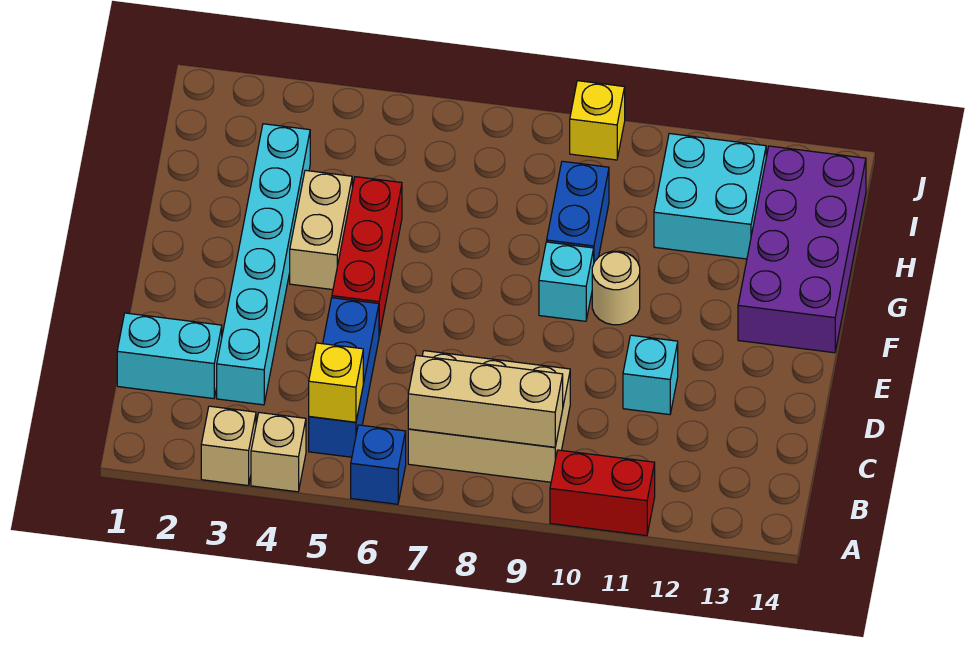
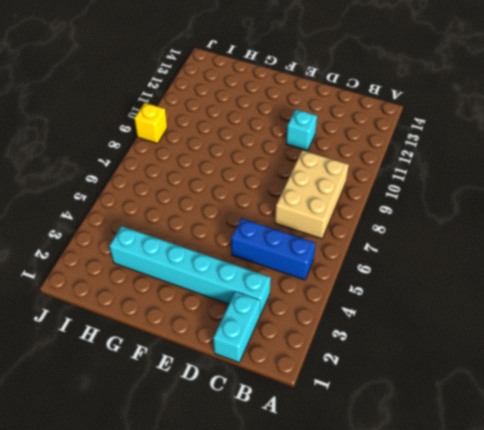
none -> tan brick A3 level 1
none -> tan brick A4 level 1
none -> blue brick A6 level 1

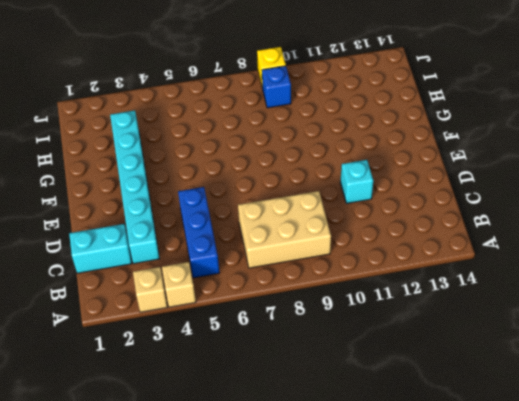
blue brick I9 level 1 -> blue brick A6 level 1
none -> red brick A10:A11 level 1
none -> red brick E5:G5 level 1
none -> tan brick F4:G4 level 1

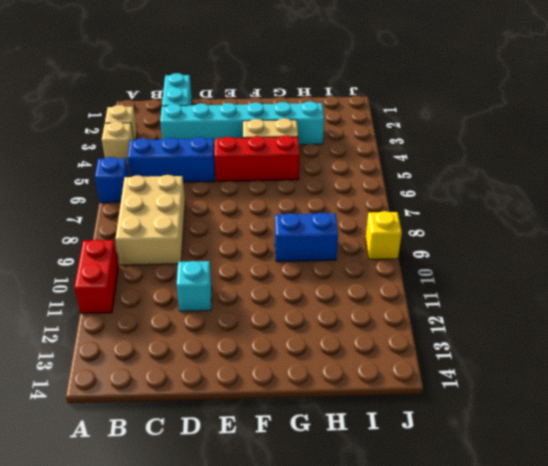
none -> cyan brick F9 level 1
none -> tan round brick F10 level 1
none -> purple brick F13:I14 level 1

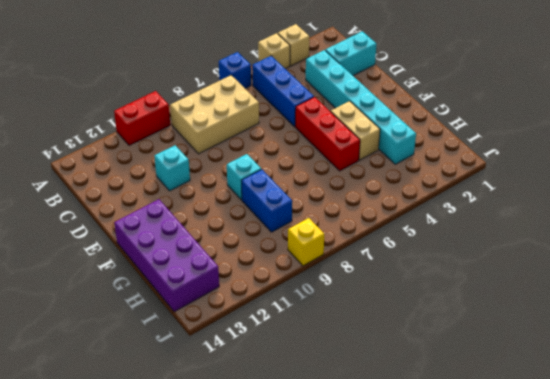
none -> tan round brick F10 level 1
none -> cyan brick H11:I12 level 1
none -> yellow brick B5 level 2

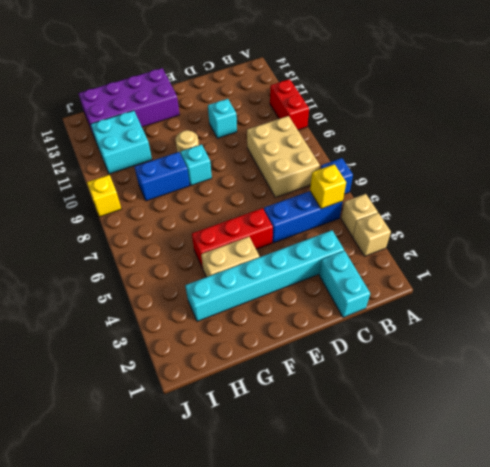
none -> tan brick B7:B9 level 2

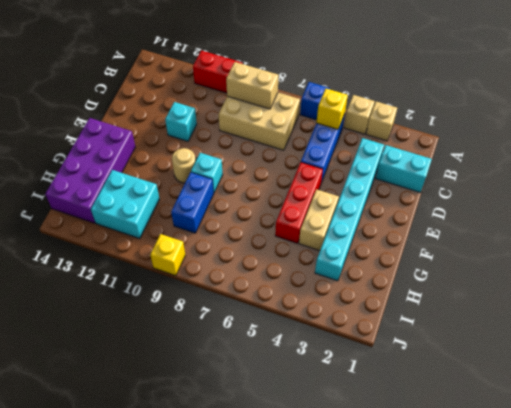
tan brick B8:B9 level 2 -> tan brick B7:B9 level 2

